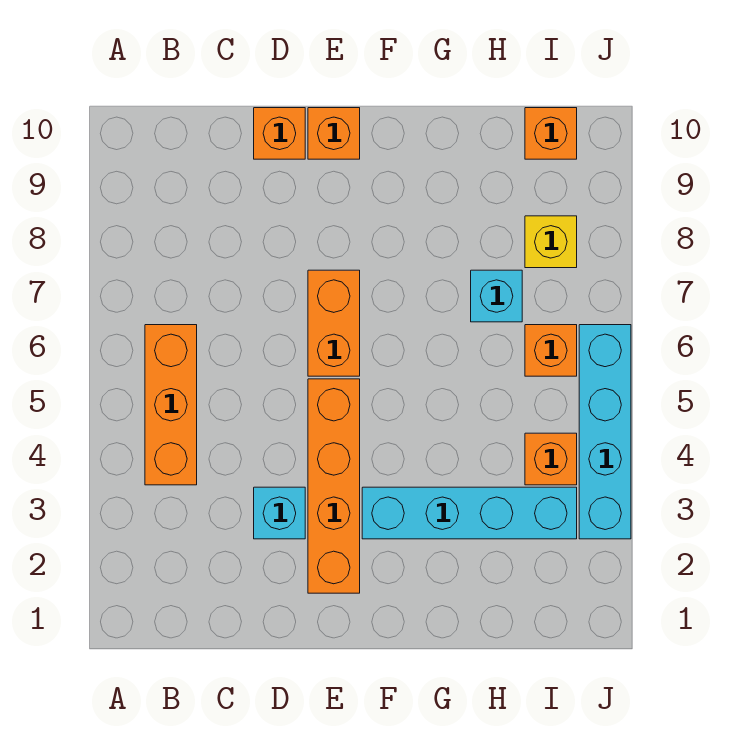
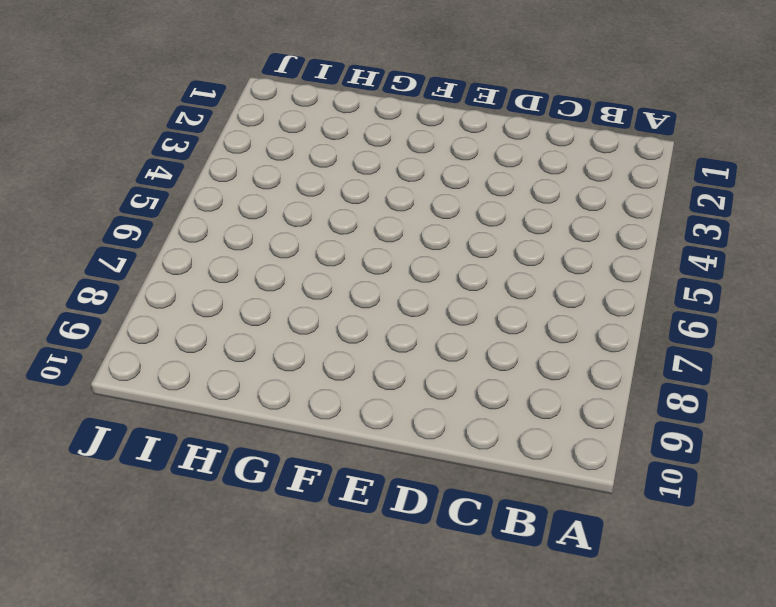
none -> orange brick B4:B6 level 1
none -> cyan brick D3 level 1
none -> orange brick D10 level 1

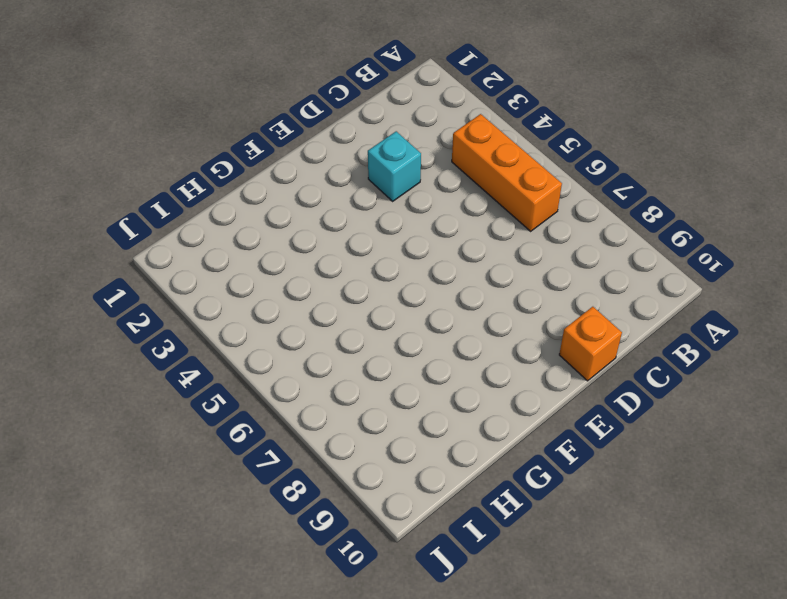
none -> orange brick E2:E5 level 1
none -> orange brick E6:E7 level 1
none -> orange brick E10 level 1

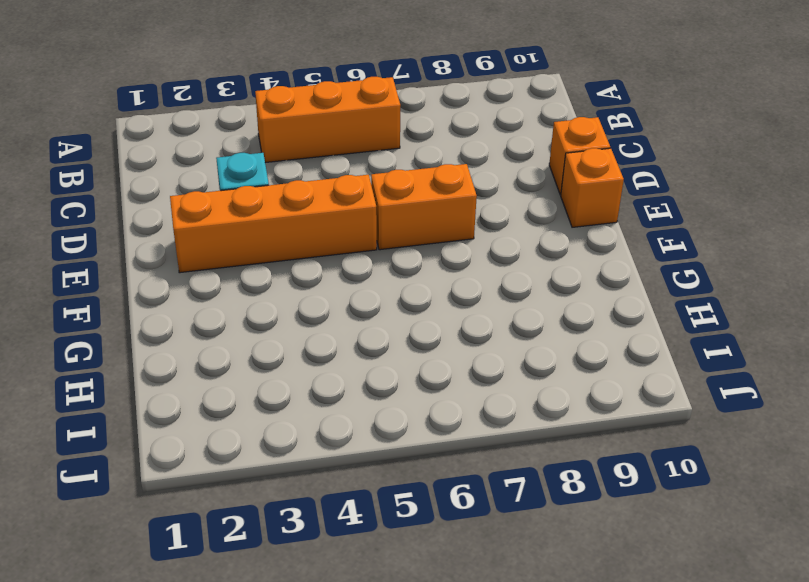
none -> cyan brick F3:I3 level 1
none -> cyan brick H7 level 1
none -> orange brick I4 level 1

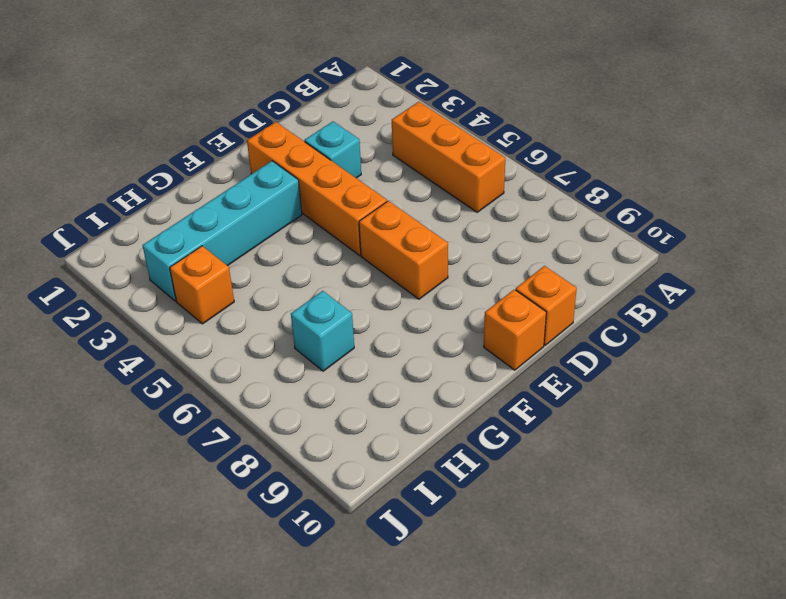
none -> orange brick I6 level 1
none -> yellow brick I8 level 1
none -> orange brick I10 level 1

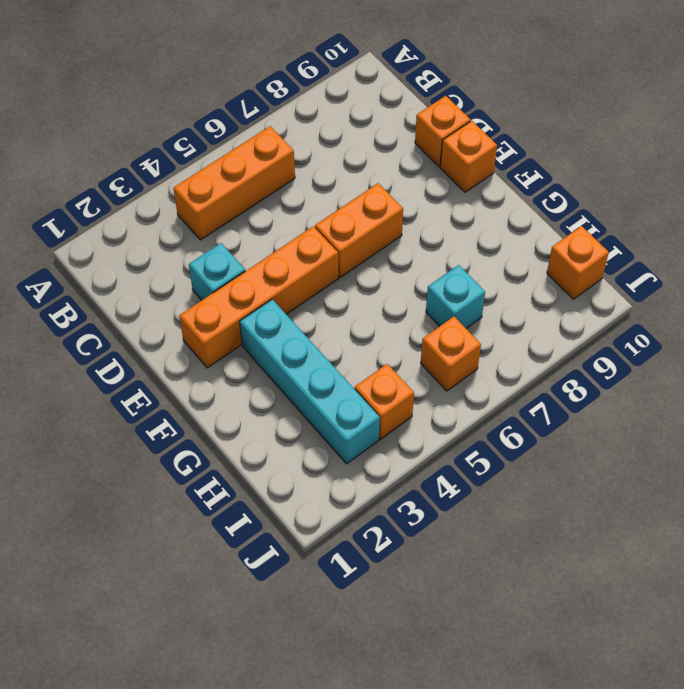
none -> yellow brick I8 level 1
none -> cyan brick J3:J6 level 1

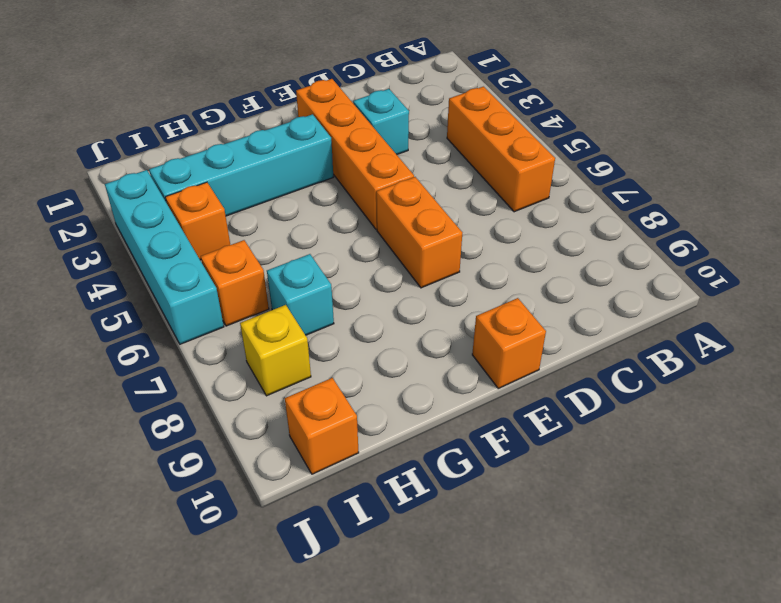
none -> orange brick D10 level 1

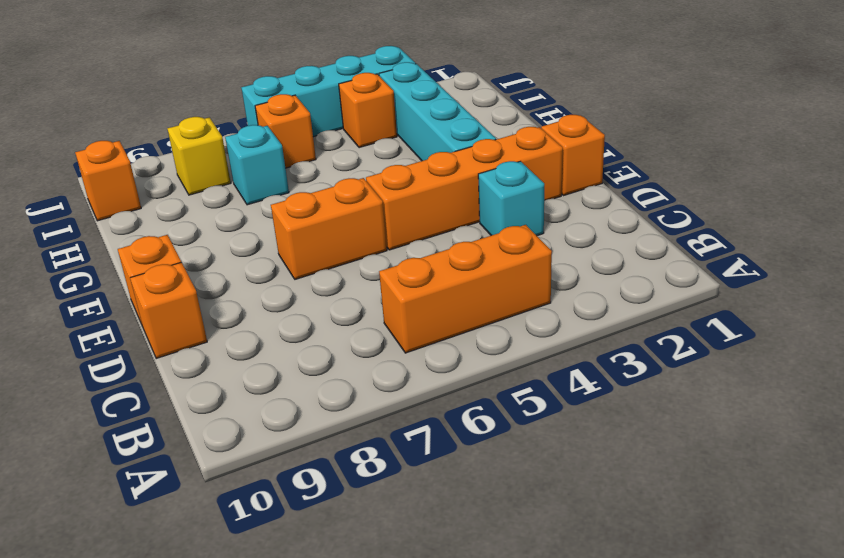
orange brick E1 level 1 -> none

